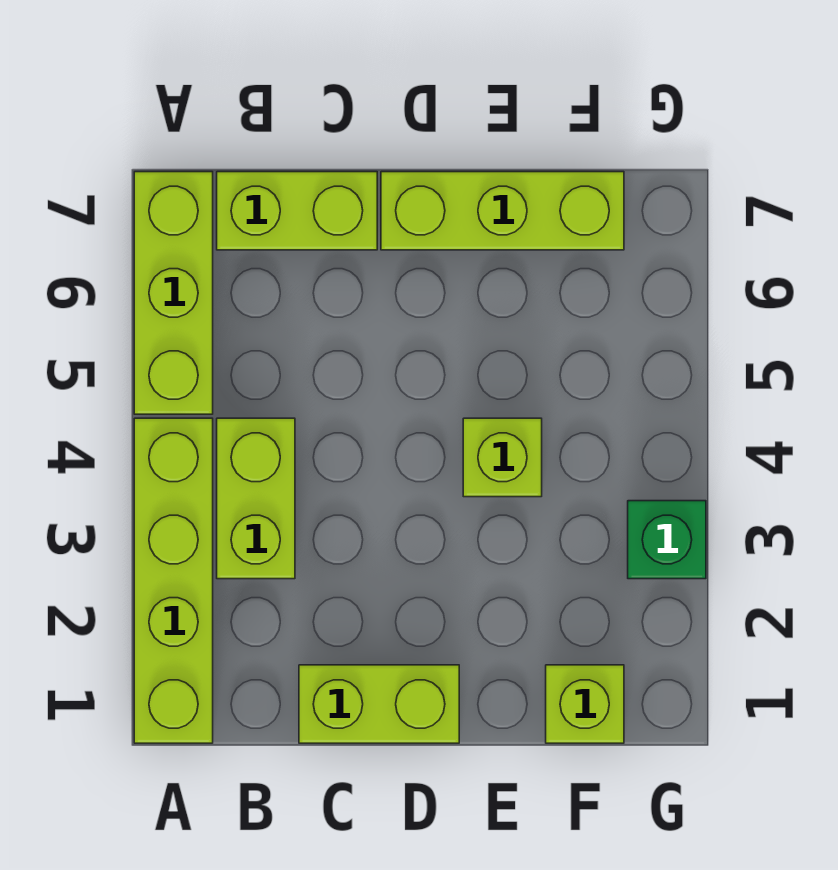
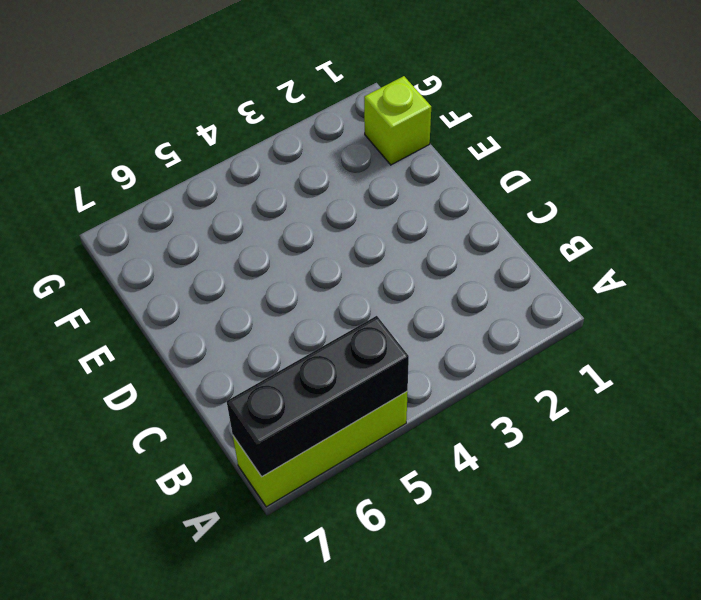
black brick A5:A7 level 2 -> none
none -> lime brick A1:A4 level 1
none -> lime brick B3:B4 level 1

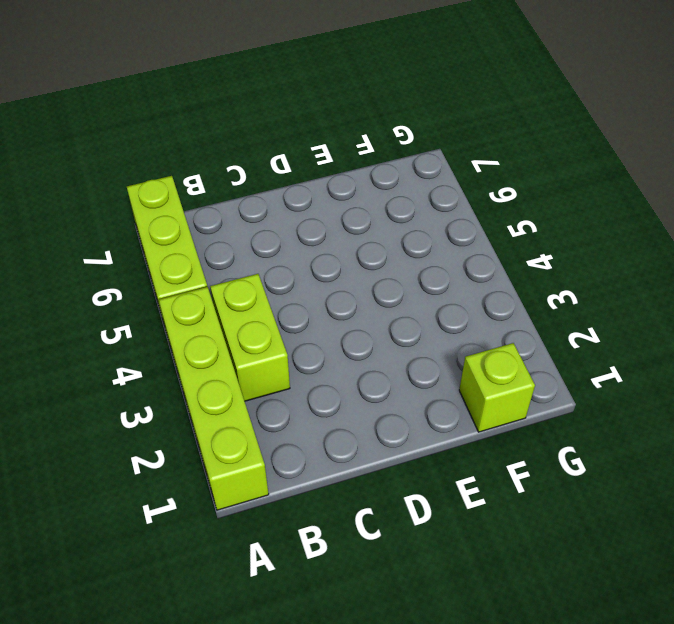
none -> lime brick B7:C7 level 1
none -> lime brick C1:D1 level 1

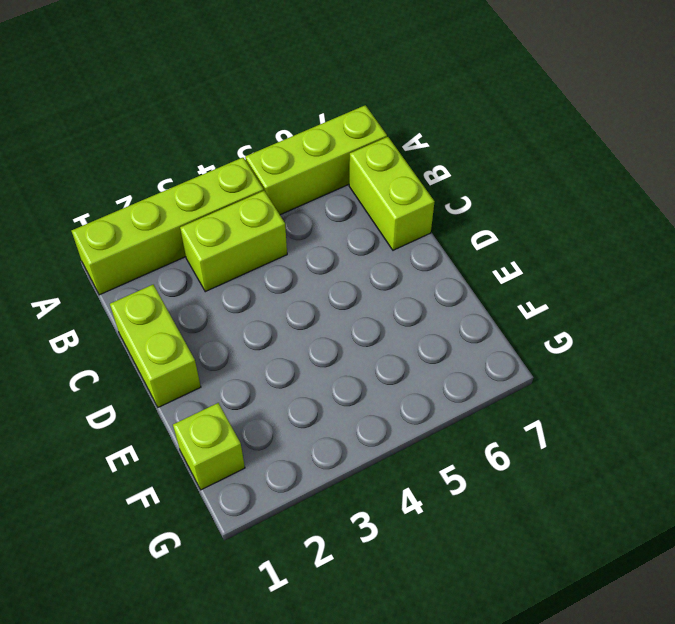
none -> lime brick D7:F7 level 1
none -> lime brick E4 level 1

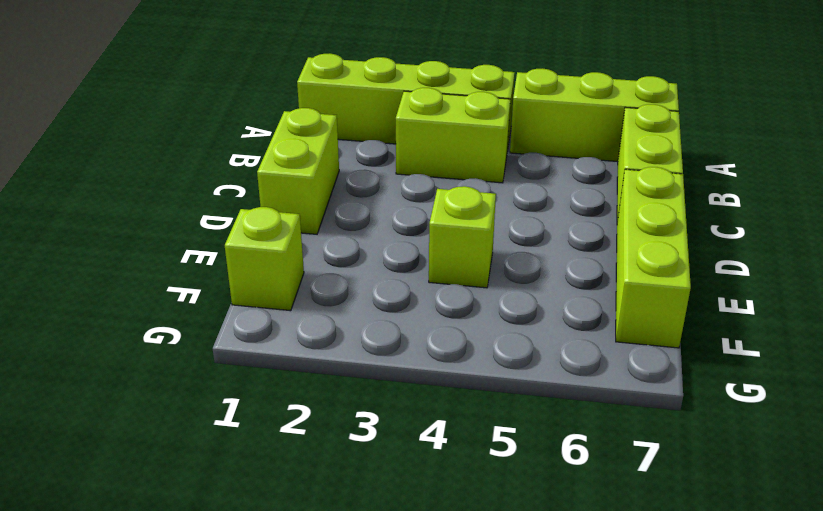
none -> green brick G3 level 1

